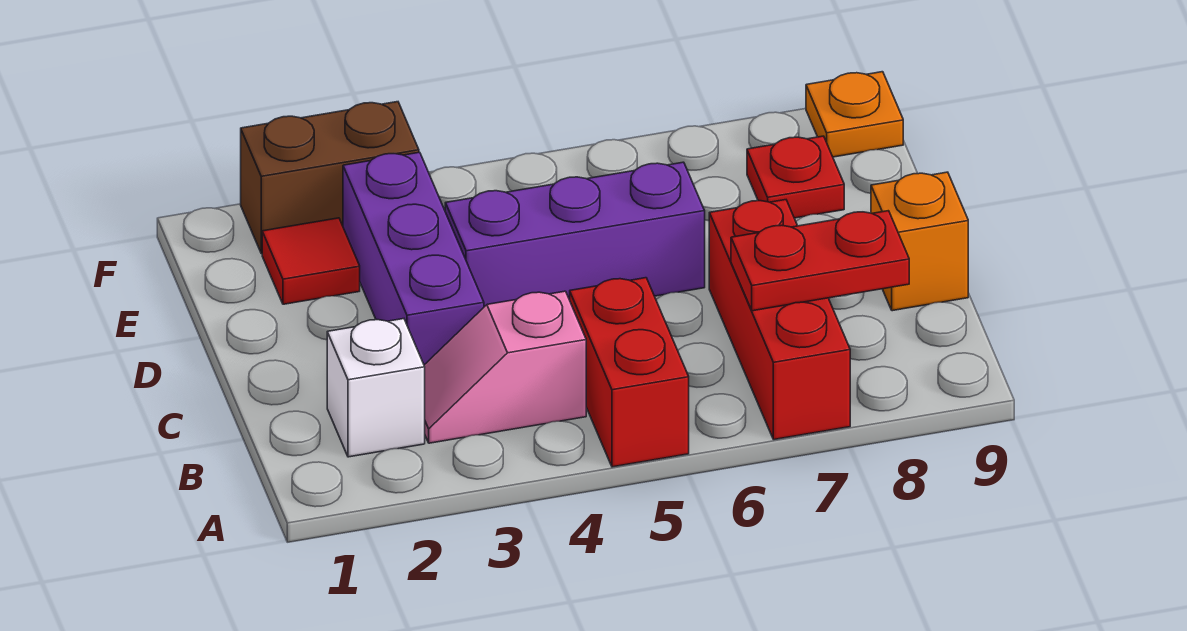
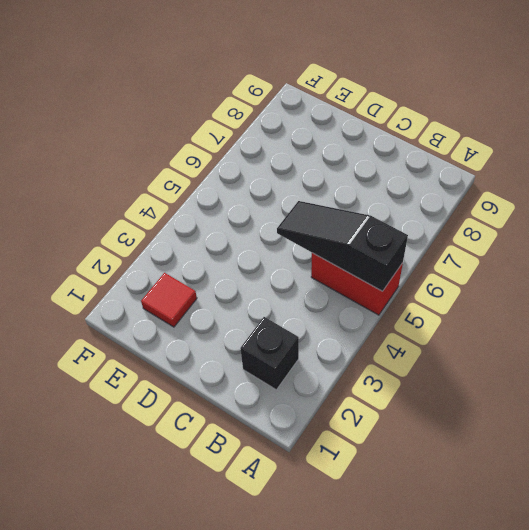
black slope A5:C5 level 2 top A -> none
black brick B2 level 1 -> white brick B2 level 1
none -> red brick A7:C7 level 1
none -> pink slope B3:B4 level 1 top 4
none -> purple brick C3:E3 level 1

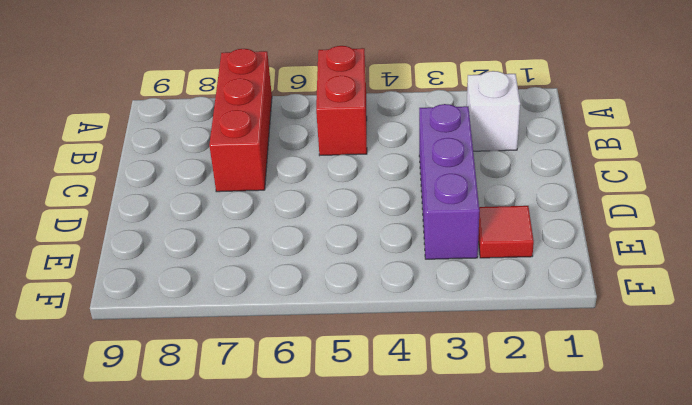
none -> pink slope B3:B4 level 1 top 4
none -> orange brick C9 level 1
none -> purple brick D4:D6 level 1

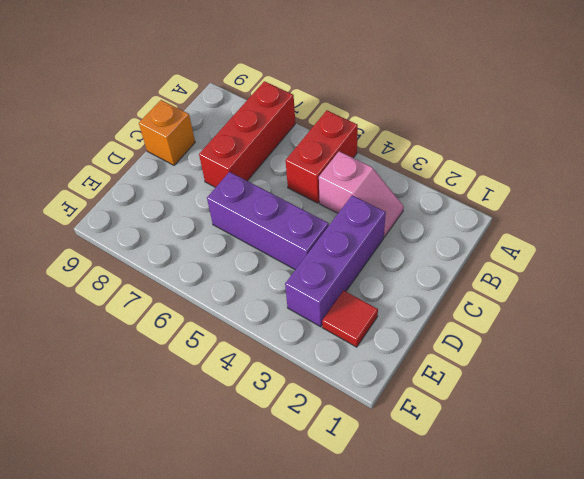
none -> white brick B2 level 1
none -> red plate E8 level 1
none -> brown brick F2:F3 level 1

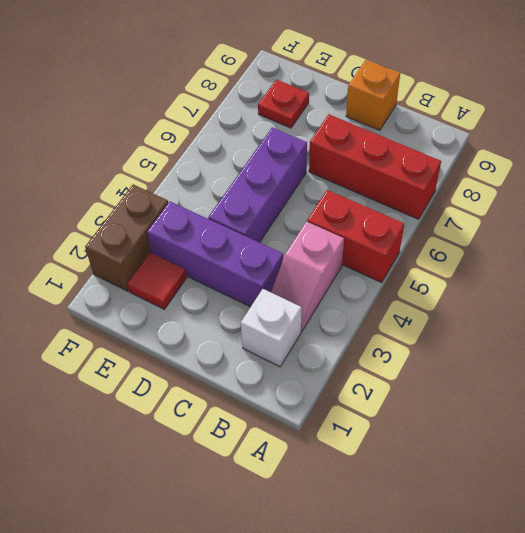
none -> orange plate F9 level 1
none -> red plate B7:B8 level 2

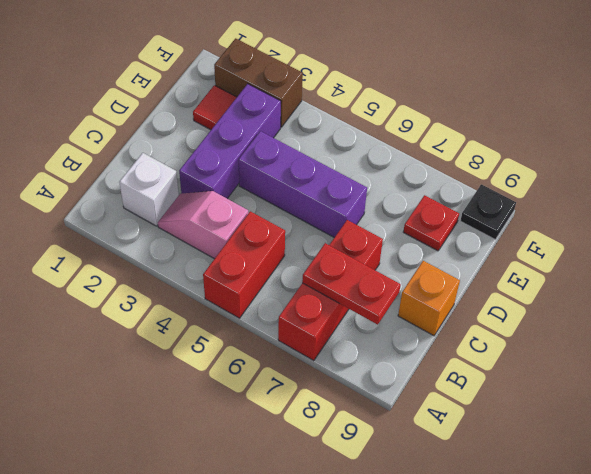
black plate F9 level 1 -> orange plate F9 level 1

